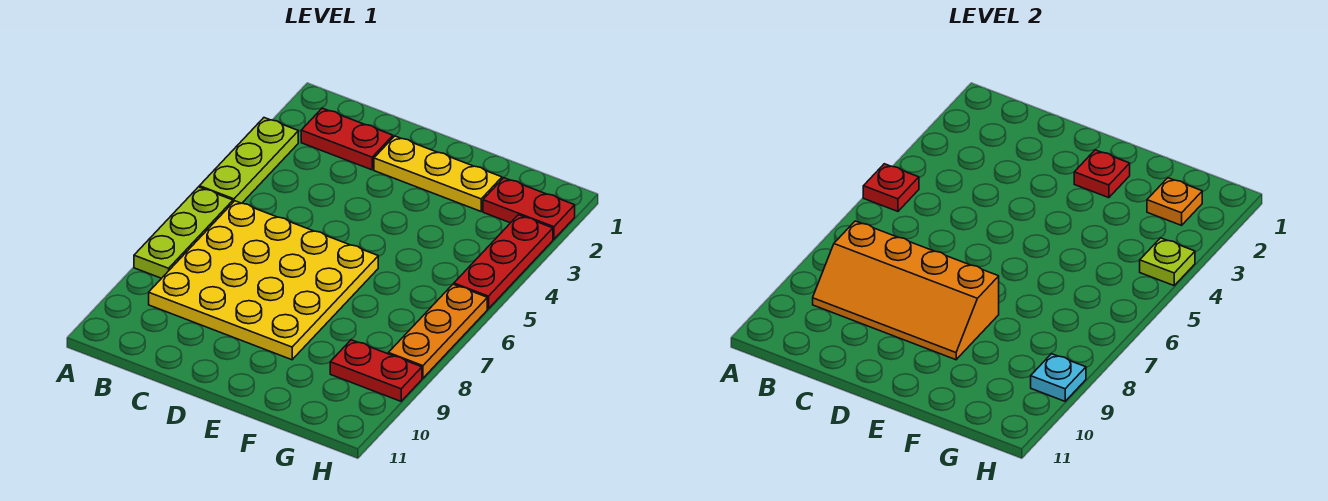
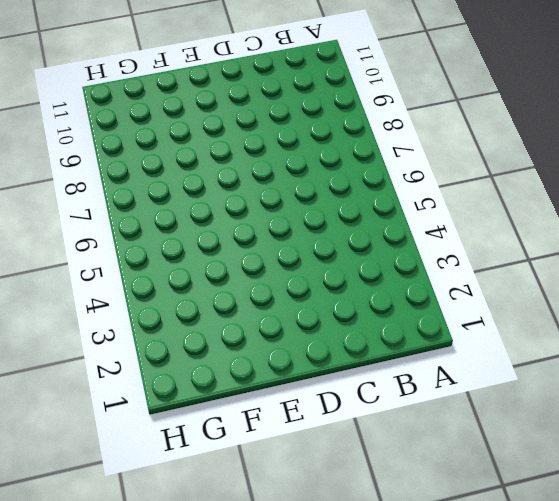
none -> lime plate A3:A5 level 1
none -> lime plate A6:A8 level 1
none -> red plate B2:C2 level 1

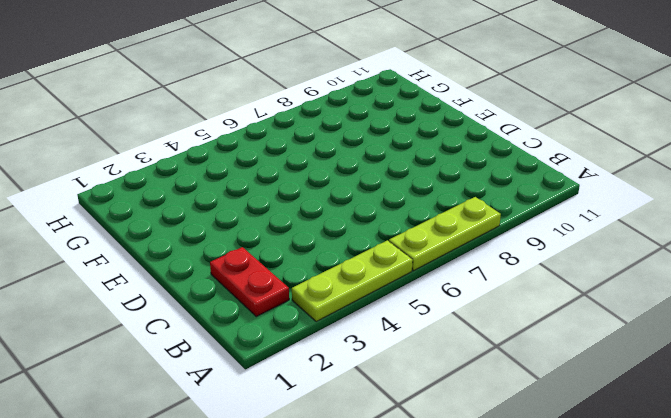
none -> yellow plate B6:E9 level 1
none -> yellow plate D2:F2 level 1
none -> red plate G2:H2 level 1

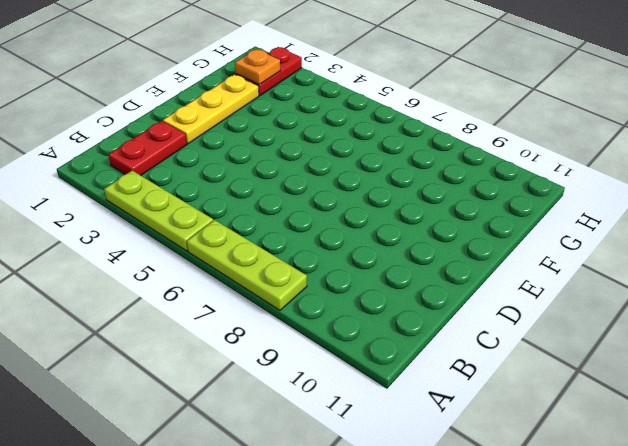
none -> yellow plate B6:E9 level 1
none -> red plate G9:H9 level 1
none -> red plate H3:H5 level 1

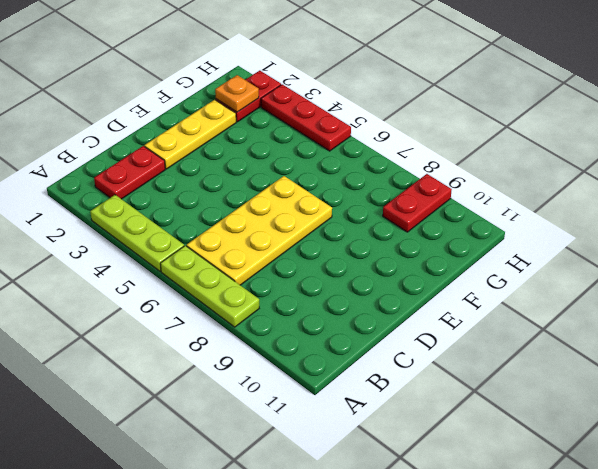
yellow plate B6:E7 level 1 -> yellow plate B6:E9 level 1
none -> orange plate H6:H8 level 1
none -> red plate A5 level 2
none -> orange slope B8:E9 level 2 top 8

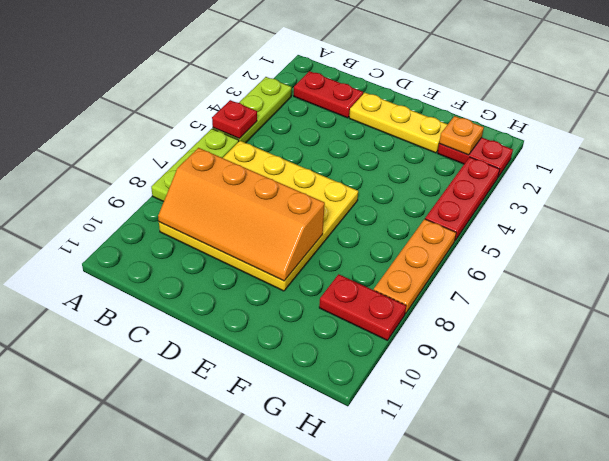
none -> red plate E2 level 2
none -> lime plate H4 level 2
none -> cyan plate H9 level 2

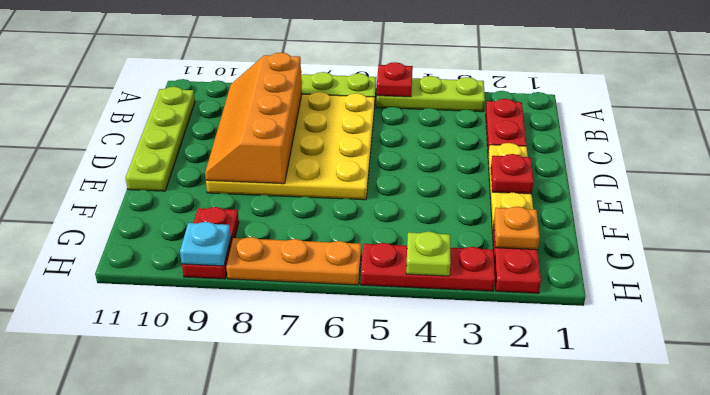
lime plate B11:E11 level 1 -> none

